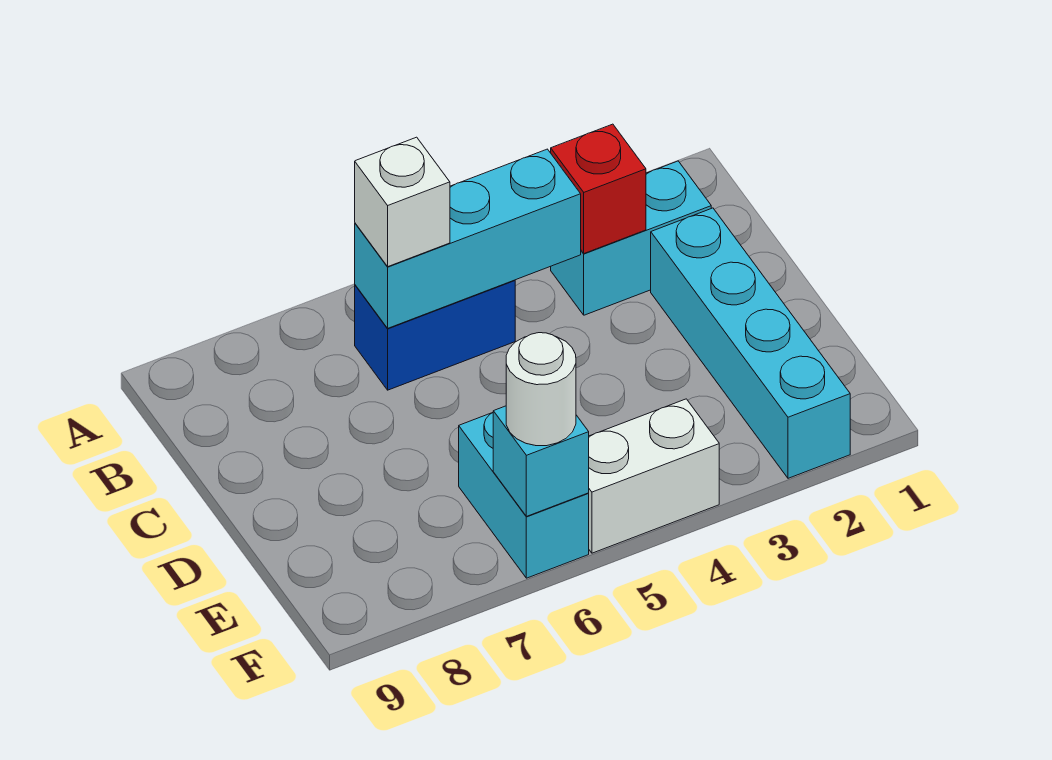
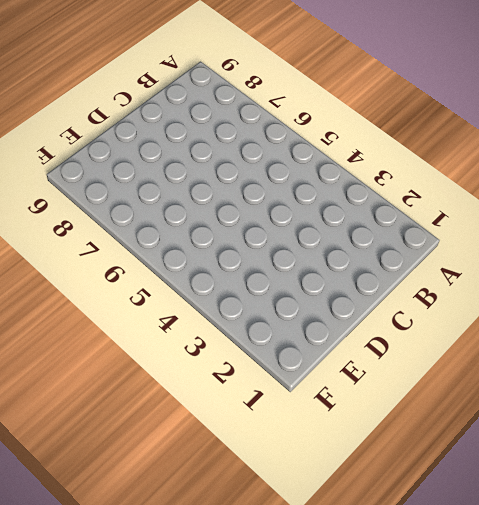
none -> cyan brick B2:B3 level 1
none -> blue brick B5:B6 level 1

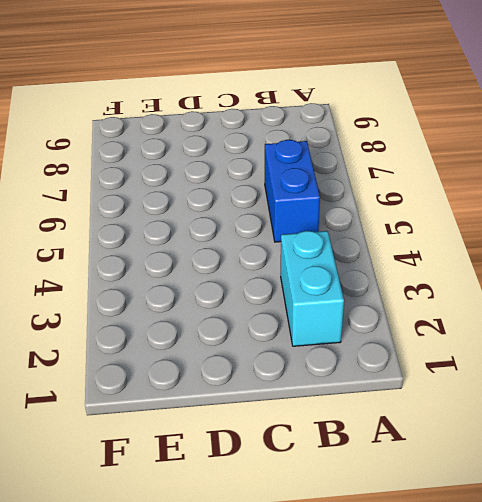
none -> cyan brick C2:F2 level 1
none -> cyan brick E6:F6 level 1

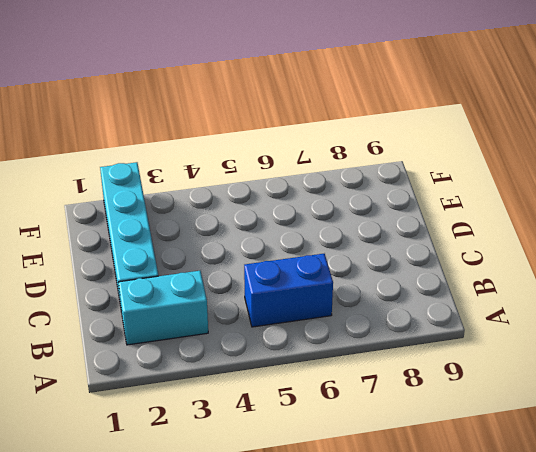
none -> cyan brick E6:F6 level 1
none -> white brick F4:F5 level 1

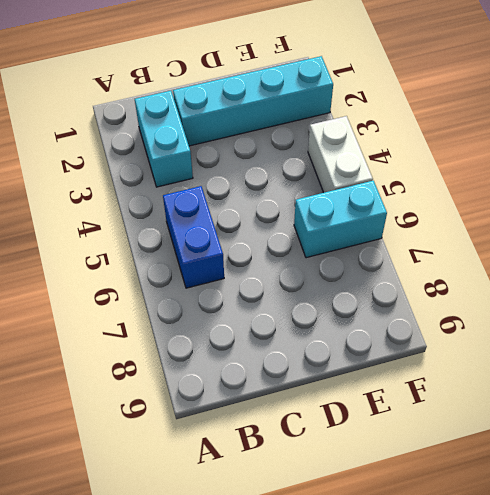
none -> red brick B3 level 2
none -> cyan brick B4:B6 level 2

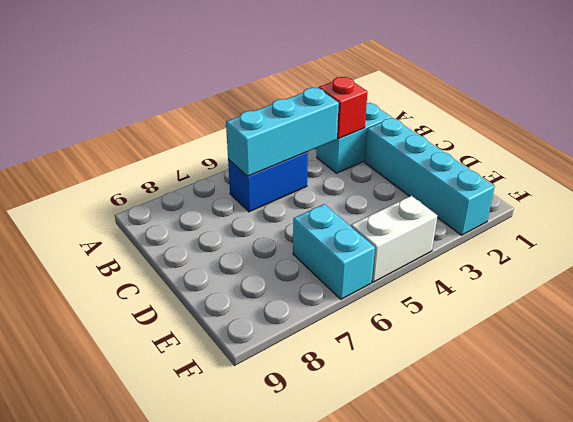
none -> cyan brick F6 level 2
none -> white brick B6 level 3

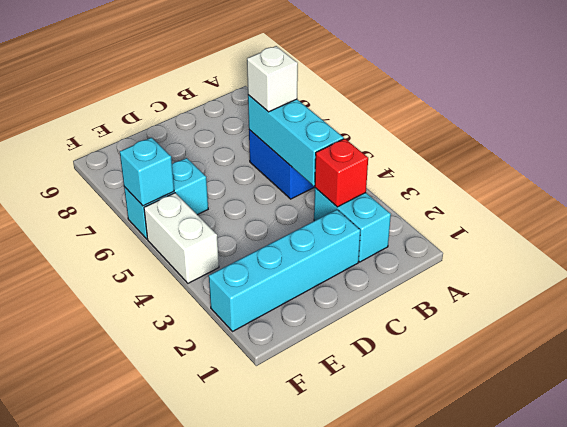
none -> white round brick F6 level 3

